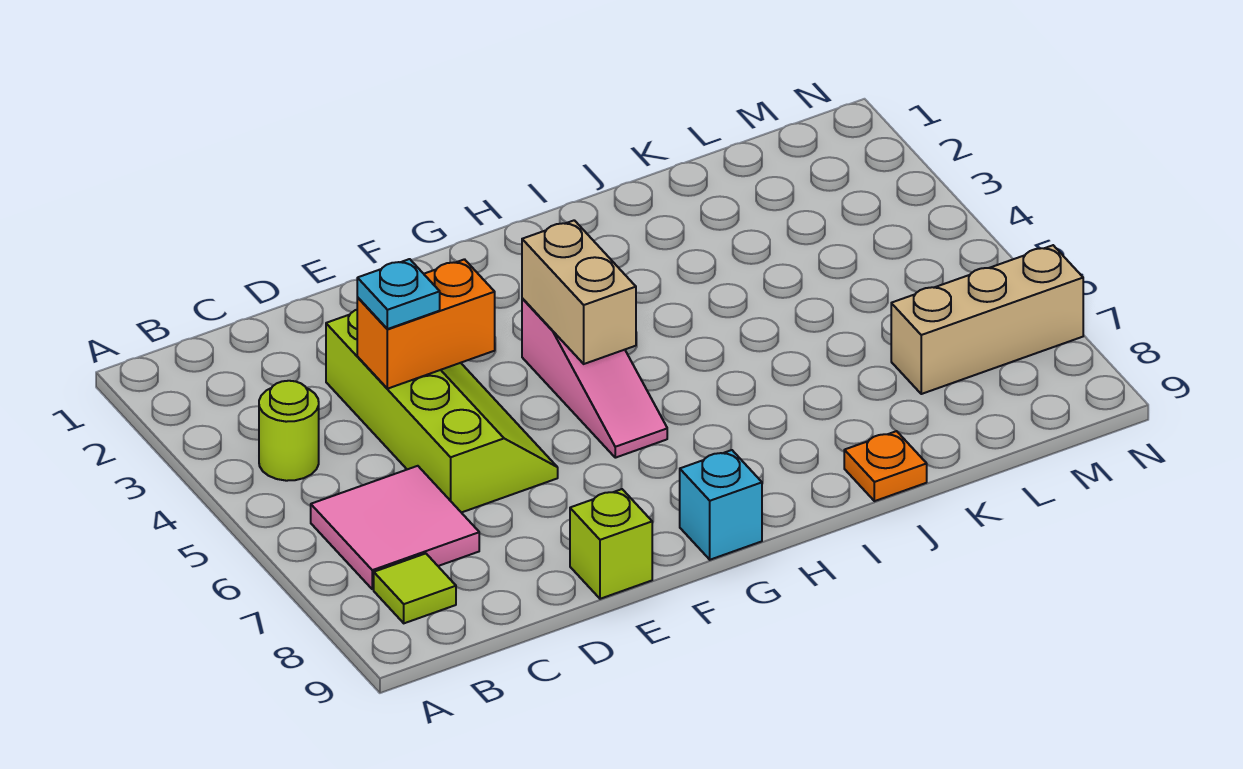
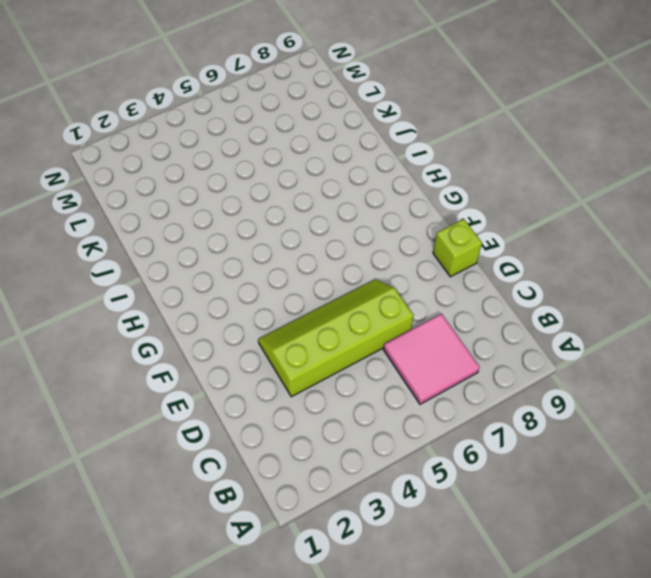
none -> lime round brick B4 level 1
none -> lime tile B8 level 1
none -> pink slope G4:G6 level 1 top 4

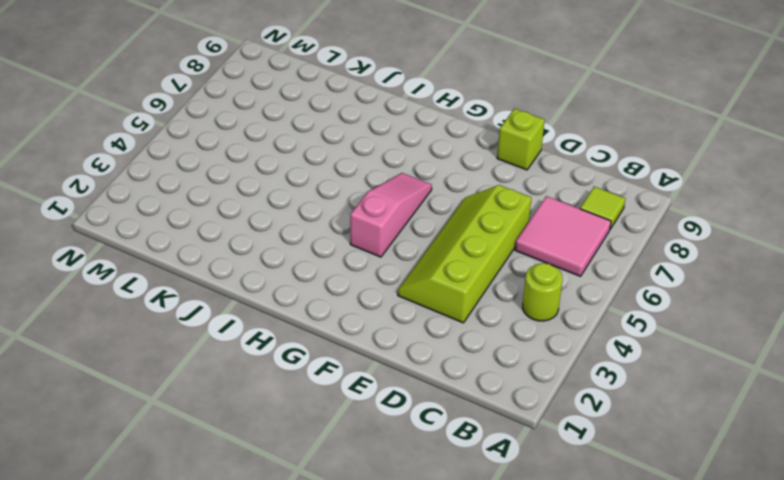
none -> cyan brick G9 level 1
none -> orange plate J9 level 1
none -> tan brick L7:N7 level 1

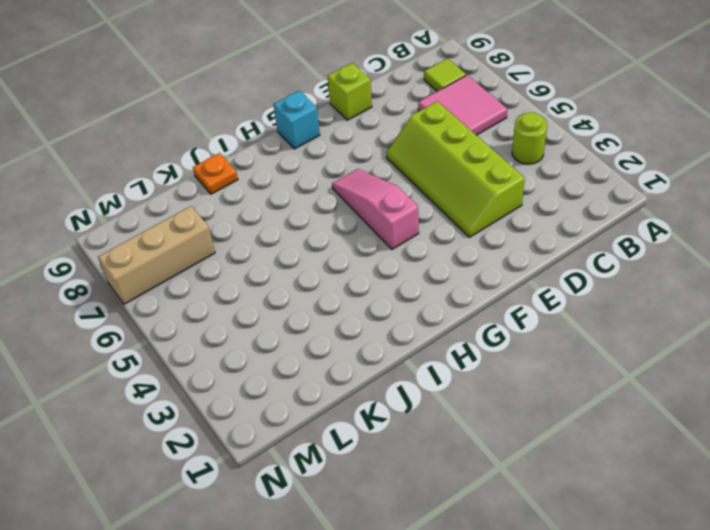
none -> orange brick D4:E4 level 2
none -> tan brick G4:G5 level 2
none -> cyan plate D4 level 3

